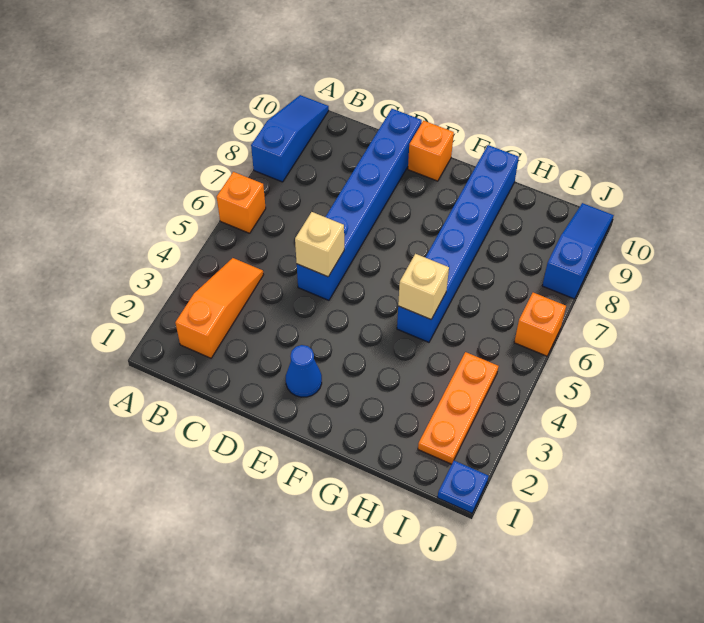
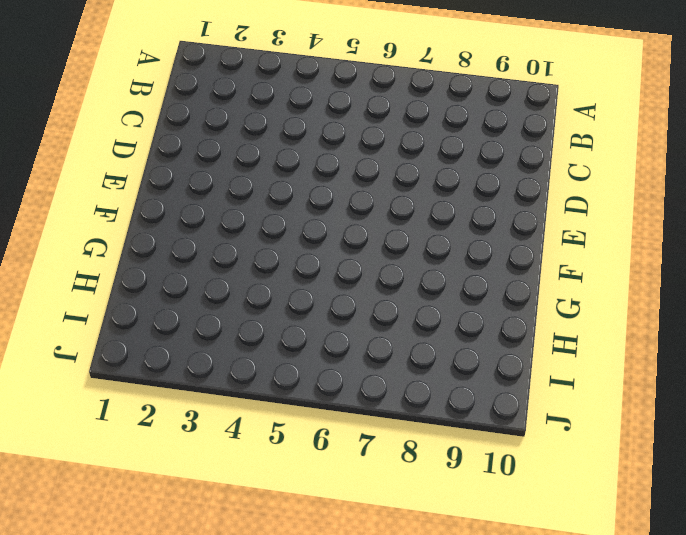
none -> orange brick A6 level 1
none -> blue slope A8:A10 level 1 top 8
none -> orange slope B2:B4 level 1 top 2

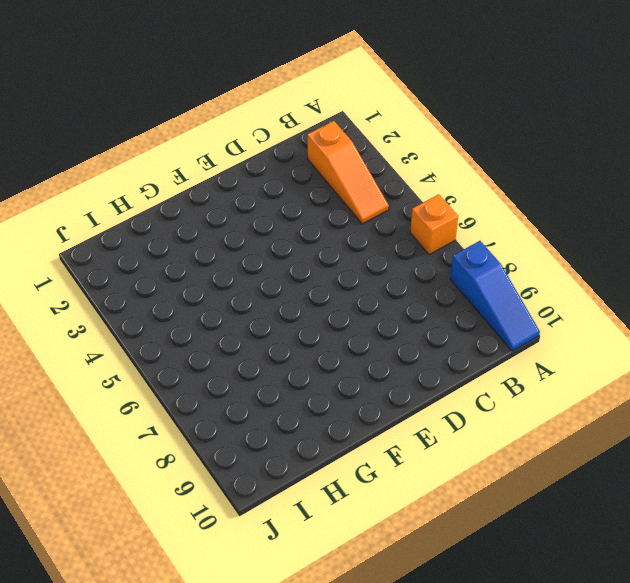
none -> blue brick D5:D10 level 1
none -> blue cone E2 level 1
none -> orange brick E10 level 1

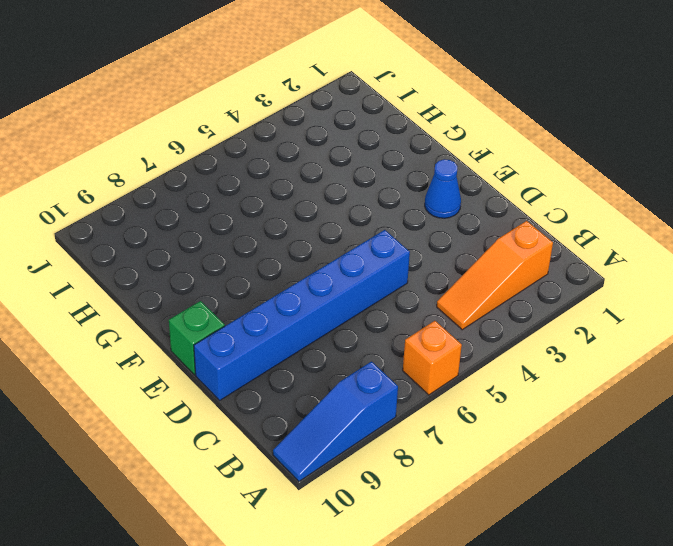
green brick E10 level 1 -> orange brick E10 level 1
none -> blue brick G5:G10 level 1
none -> orange plate I2:I4 level 1
none -> blue plate J1 level 1

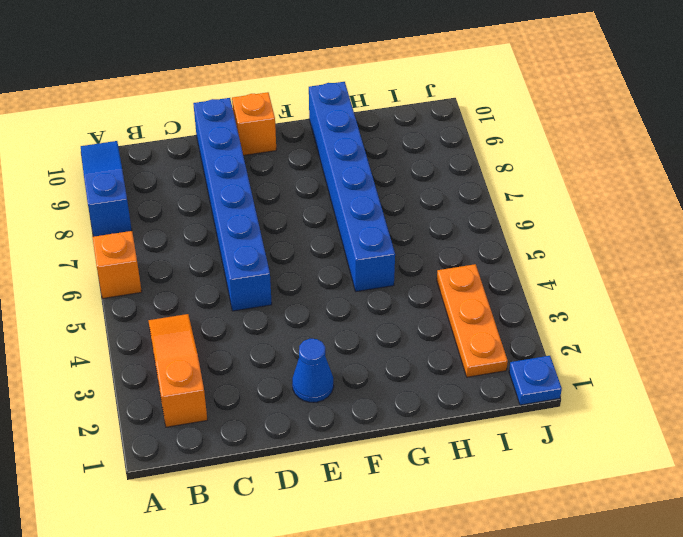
none -> orange brick J6 level 1
none -> blue slope J8:J10 level 1 top 8
none -> tan brick D5 level 2

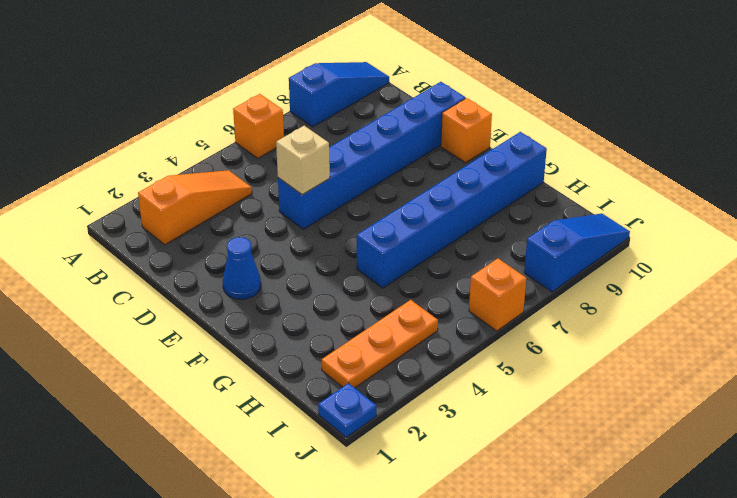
none -> tan brick G5 level 2

